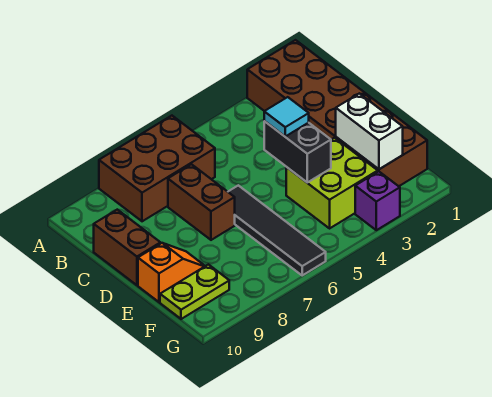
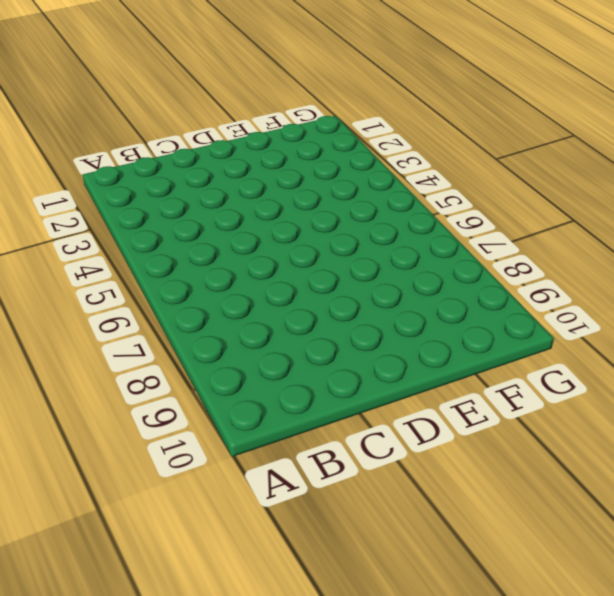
none -> brown brick A1:F2 level 1
none -> brown brick A6:B8 level 1
none -> brown brick C7:D7 level 1

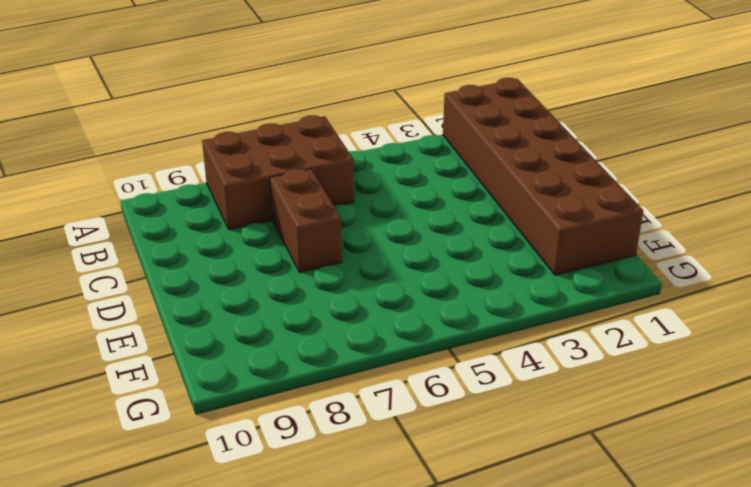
none -> brown brick C10:D10 level 1
none -> black tile D6:G6 level 1
none -> lime brick E3:F4 level 1

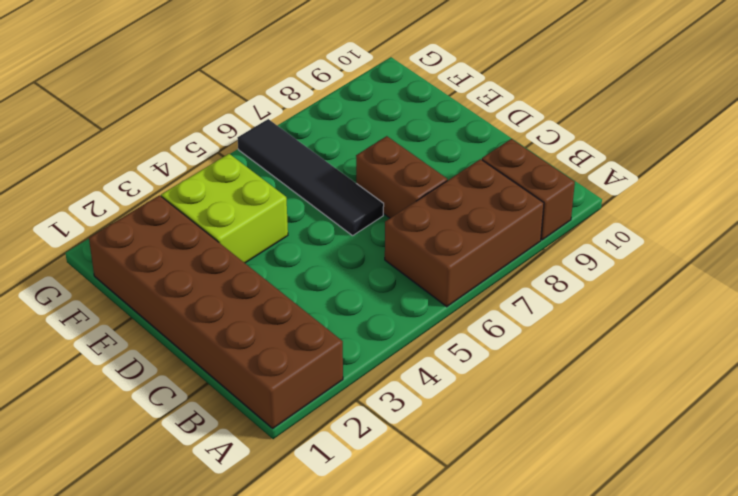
brown brick A9:B9 level 1 -> brown brick C10:D10 level 1
none -> orange slope E9:E10 level 1 top 10
none -> lime plate F9:F10 level 1
none -> purple brick G3 level 1

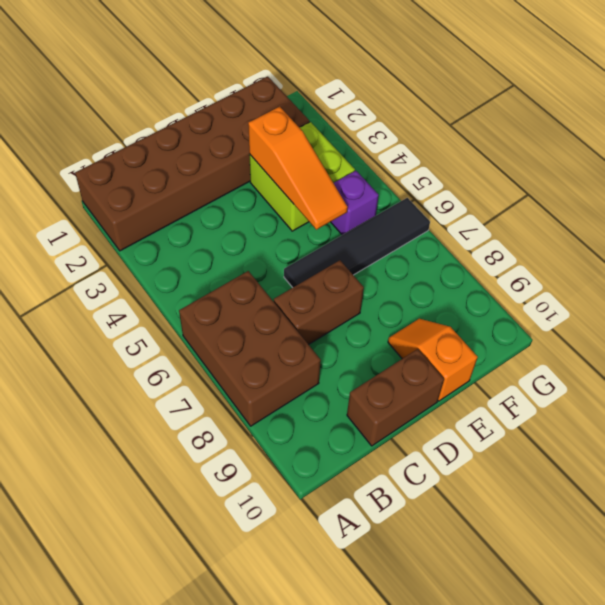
orange slope E3:E5 level 2 top 3 -> black brick D4:E4 level 2
purple brick F5 level 1 -> purple brick G3 level 1
none -> lime plate F9:F10 level 1
none -> white brick E2:F2 level 2
none -> cyan tile D4 level 3

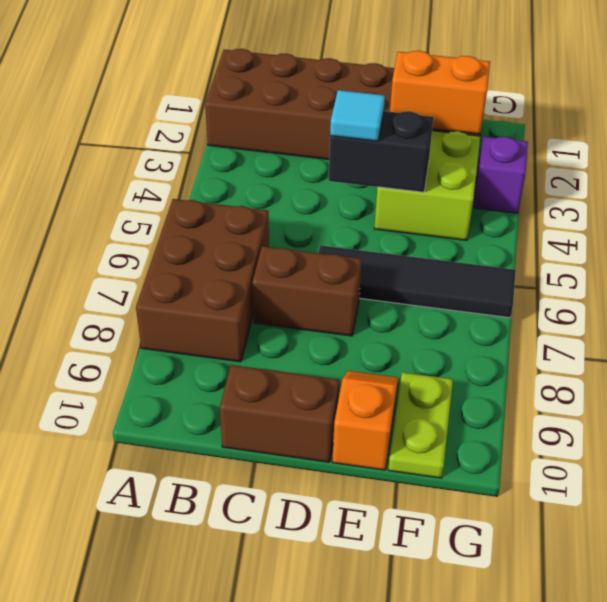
orange brick E2:F2 level 2 -> white brick E2:F2 level 2

